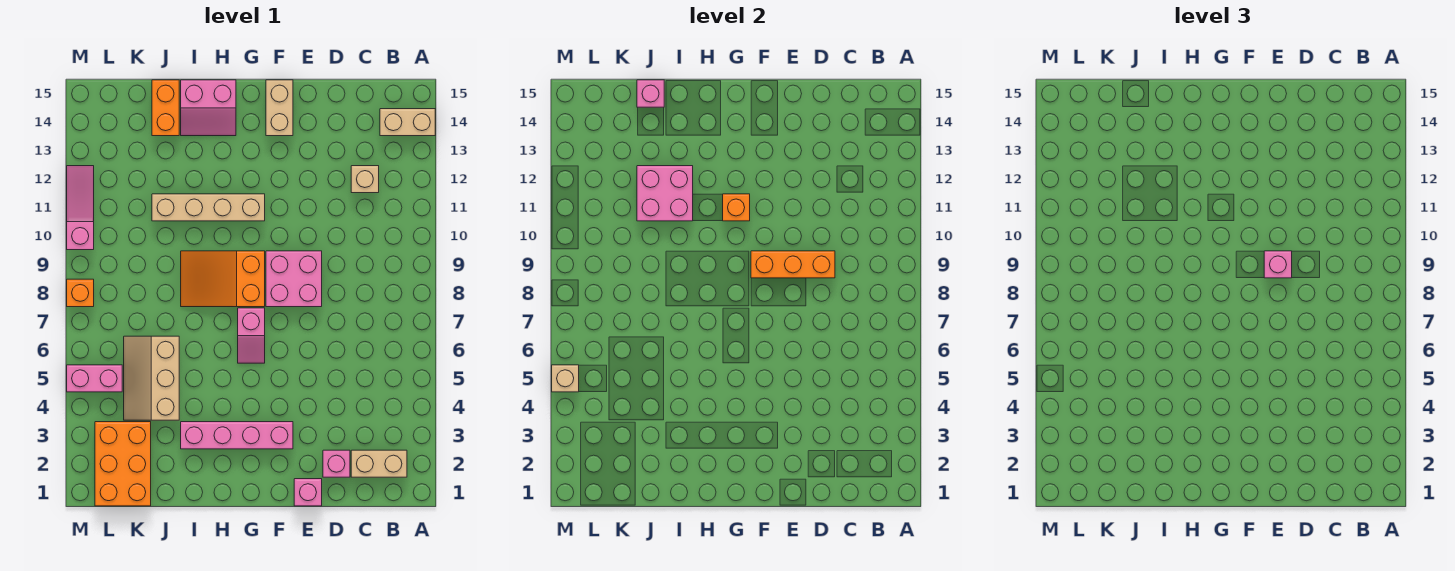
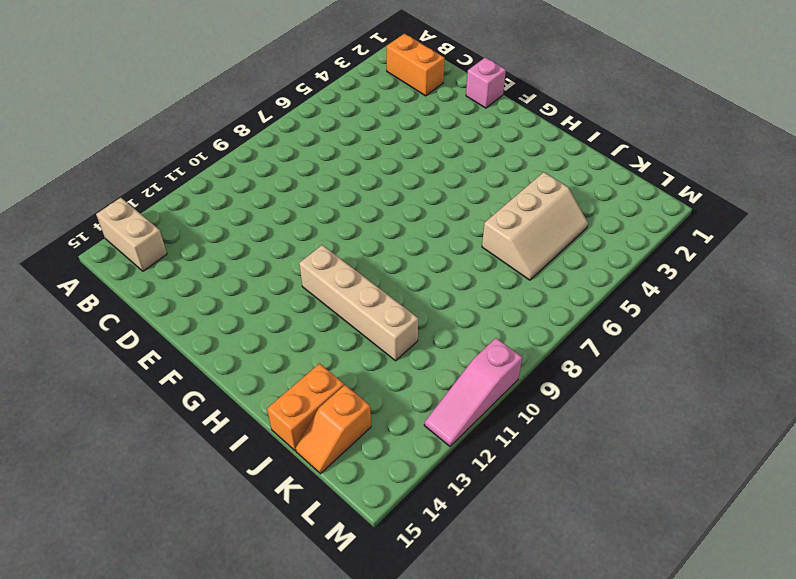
orange brick B2:C2 level 1 -> tan brick B2:C2 level 1
orange slope K14:K15 level 1 top 14 -> none
none -> tan brick C12 level 1
none -> pink brick D2 level 1
none -> pink brick E8:F9 level 1

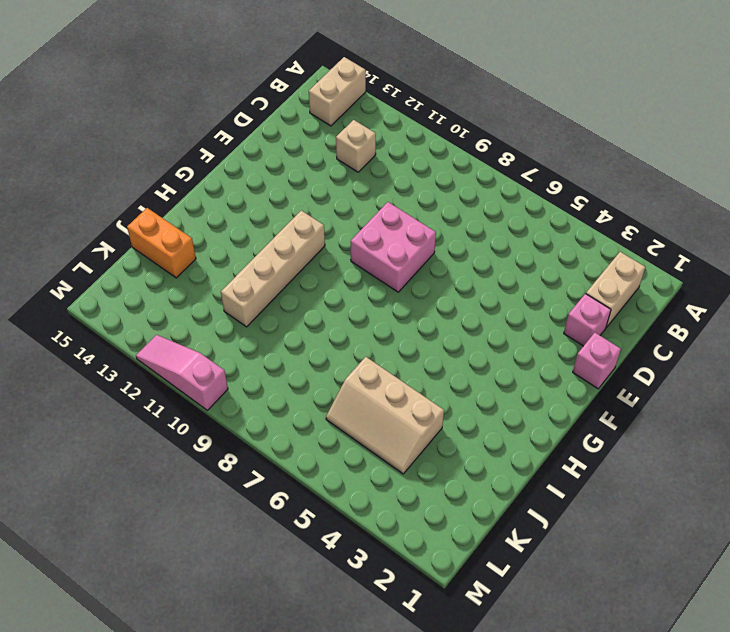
none -> pink brick F3:I3 level 1
none -> tan brick F14:F15 level 1
none -> pink slope G6:G7 level 1 top 7

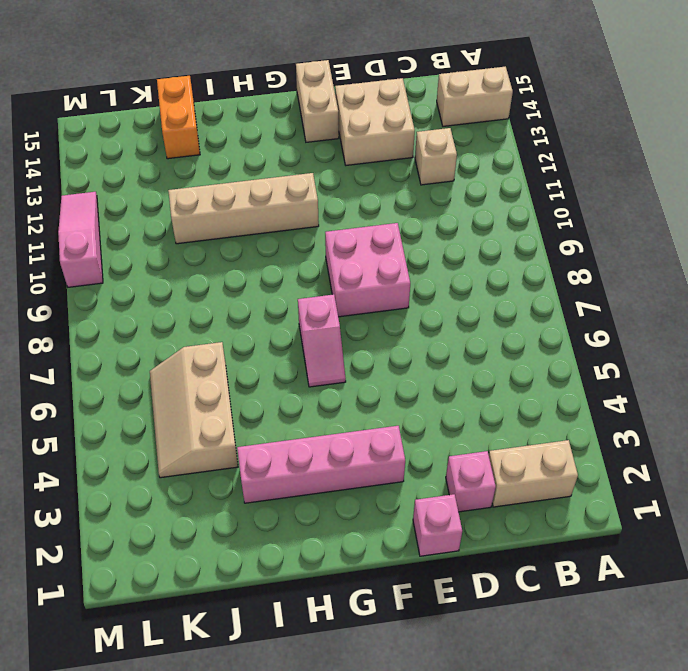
tan brick D13:E14 level 1 -> none
none -> orange slope G8:I9 level 1 top G
none -> pink slope H14:I15 level 1 top 15
none -> orange brick K1:L3 level 1

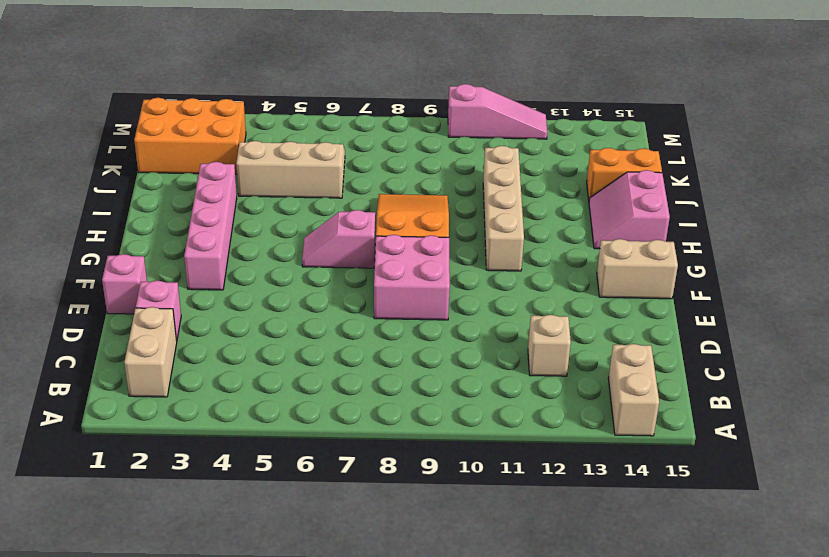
none -> pink brick L5:M5 level 1
none -> orange brick M8 level 1
none -> orange brick D9:F9 level 2

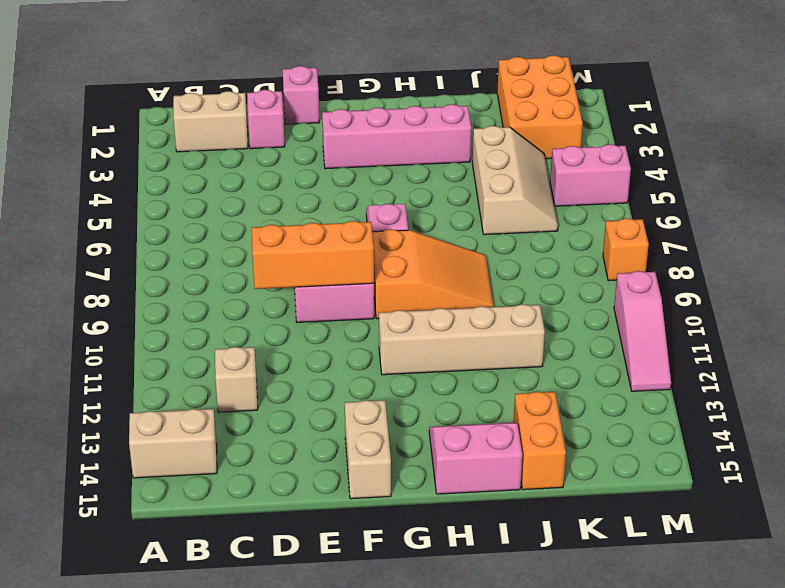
none -> orange brick G11 level 2
none -> pink brick I11:J12 level 2
none -> pink brick J15 level 2

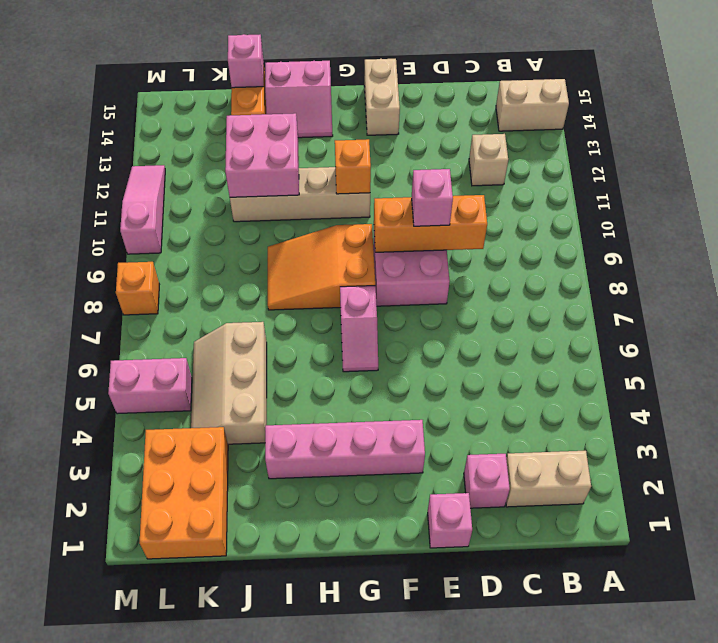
none -> tan brick M5 level 2

